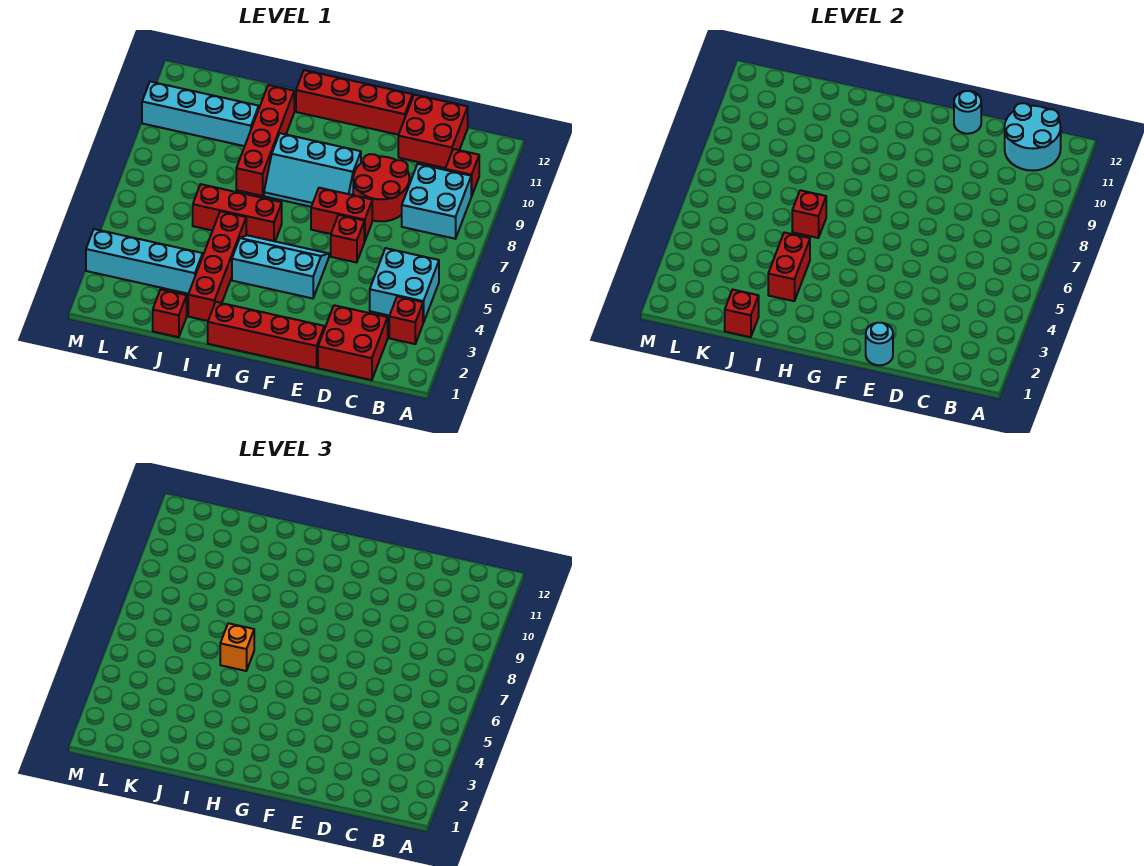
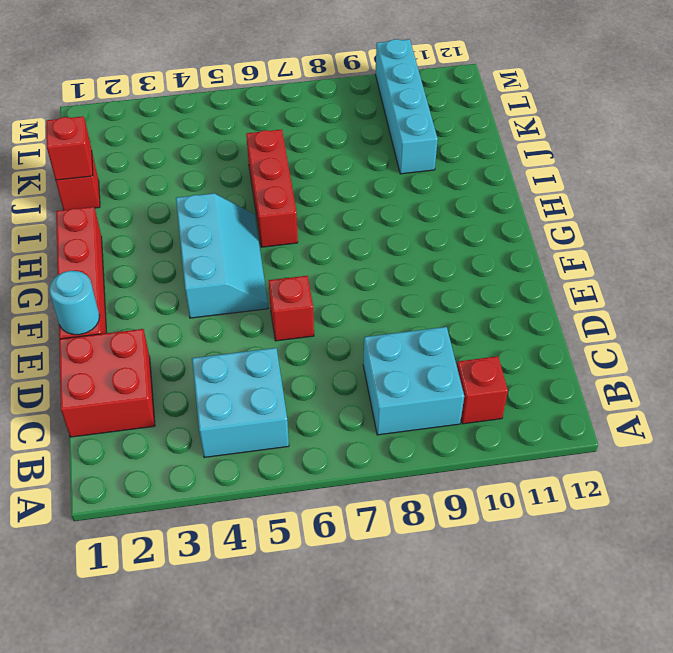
none -> red brick B3 level 1
none -> red brick C11:D12 level 1
none -> red round brick D8:E9 level 1

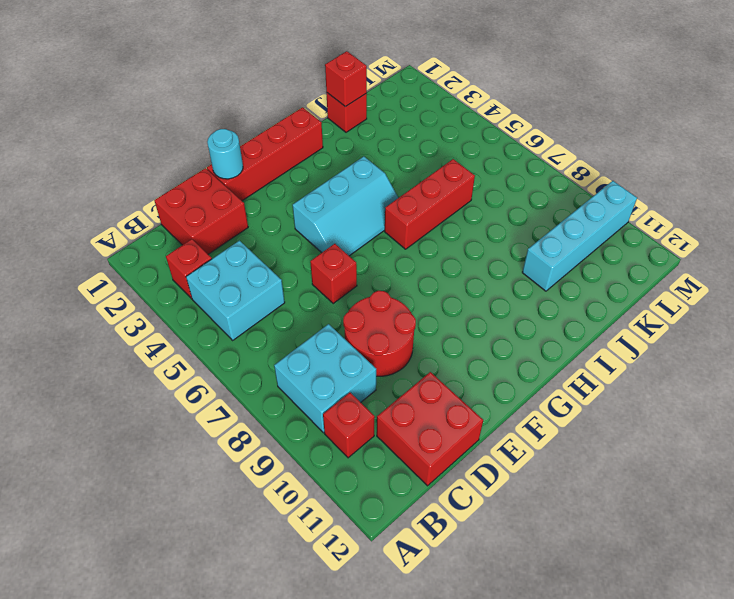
none -> red brick E7:F7 level 1
none -> red brick E12:H12 level 1
none -> cyan slope F8:H9 level 1 top 9

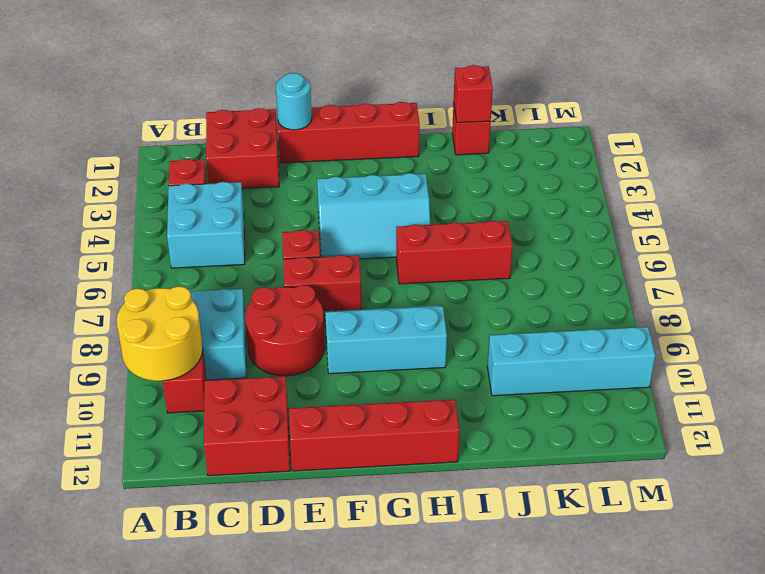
yellow round brick A9:B10 level 2 -> none
none -> red brick I2:I5 level 1
none -> red brick I8:I11 level 1
none -> cyan brick J3:M3 level 1

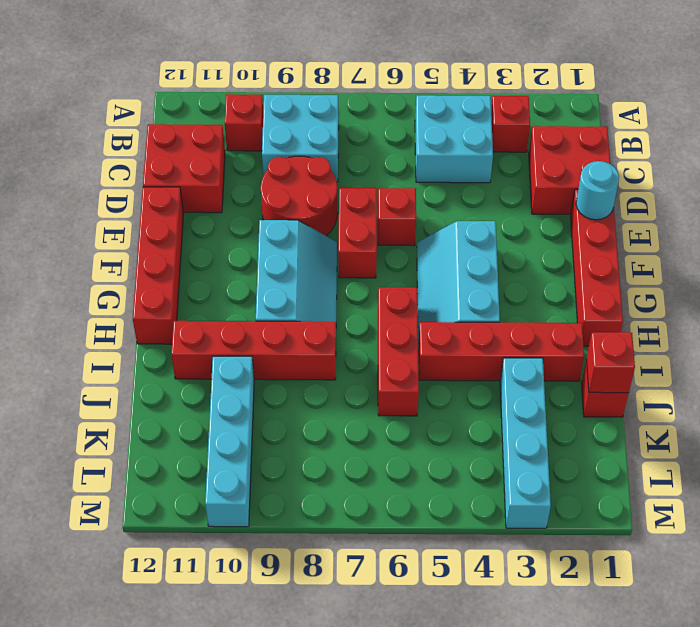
none -> cyan round brick B11:C12 level 2
none -> cyan round brick E12 level 2
none -> red brick I3:I4 level 2

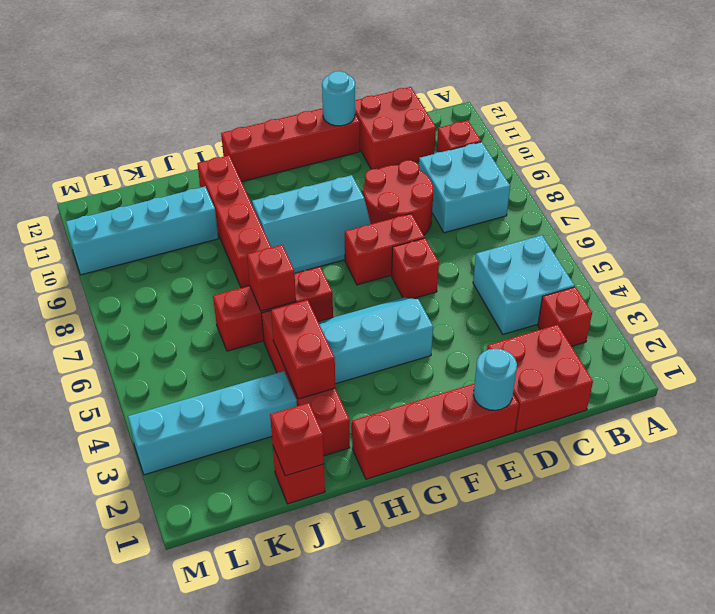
none -> cyan round brick B11:C12 level 2
none -> orange brick I6 level 3

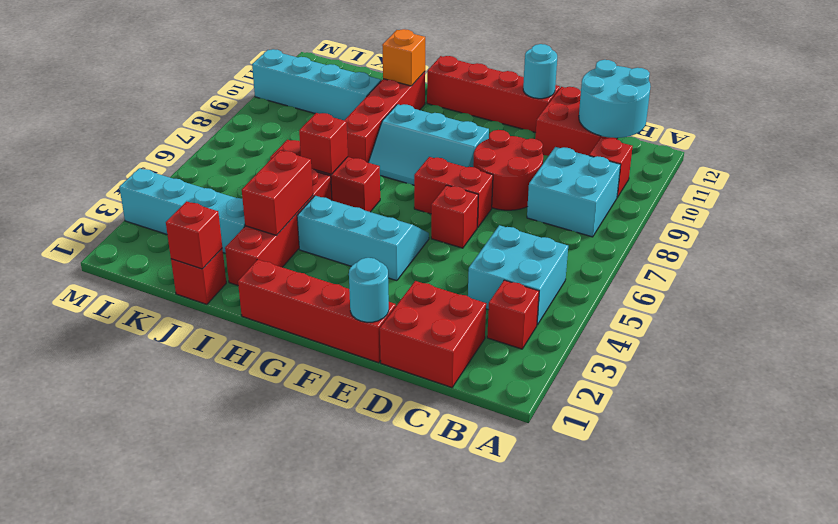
orange brick I11 level 2 -> orange brick I6 level 3

